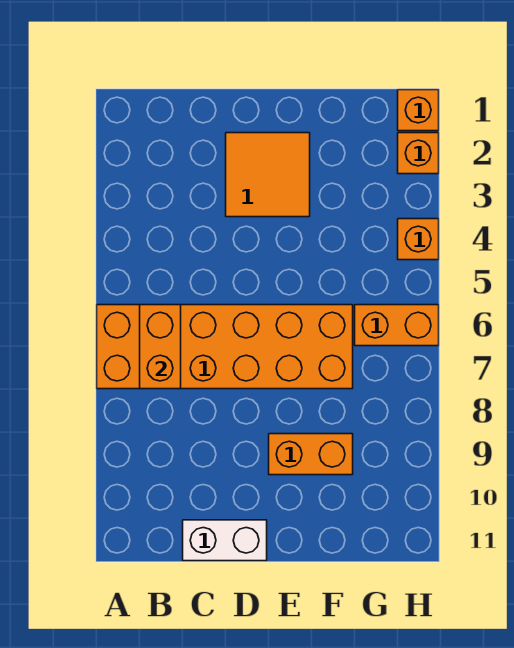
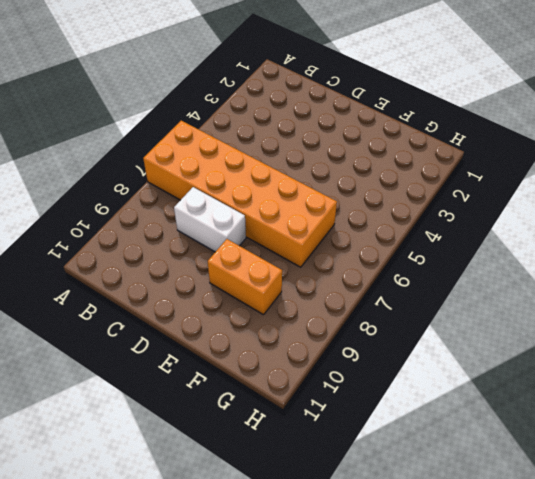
white brick C8:D8 level 1 -> white brick C11:D11 level 1
none -> orange tile D2:E3 level 1
none -> orange brick G6:H6 level 1

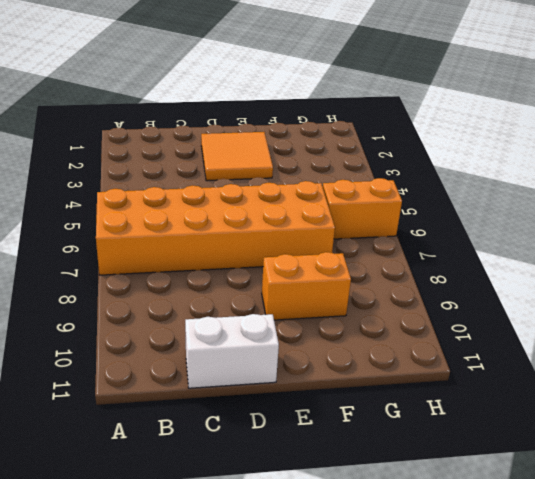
none -> orange brick H1 level 1
none -> orange brick H2 level 1

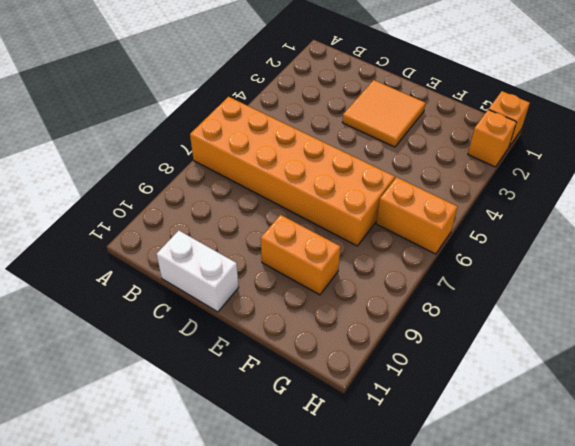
none -> orange brick H4 level 1
none -> orange brick B6:B7 level 2

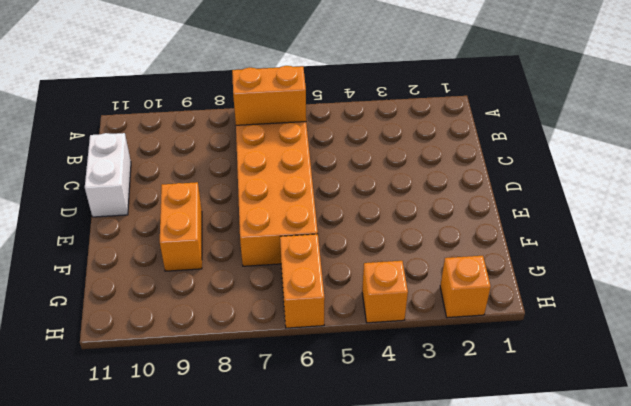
none -> orange tile D2:E3 level 1
none -> orange brick H1 level 1

